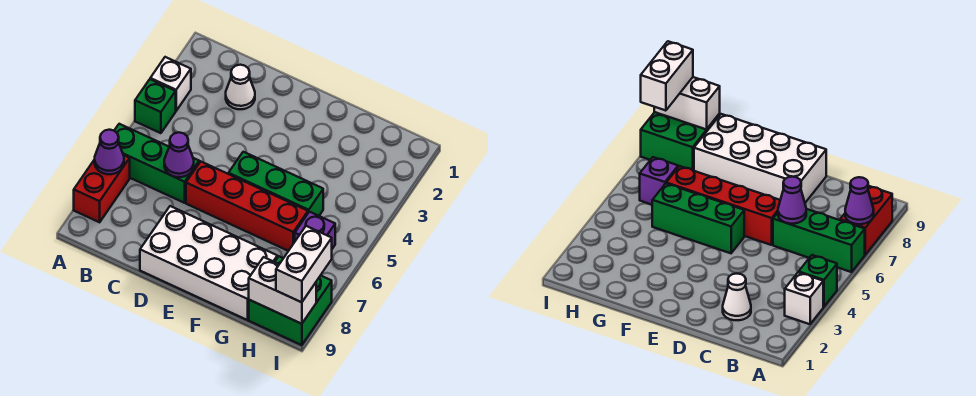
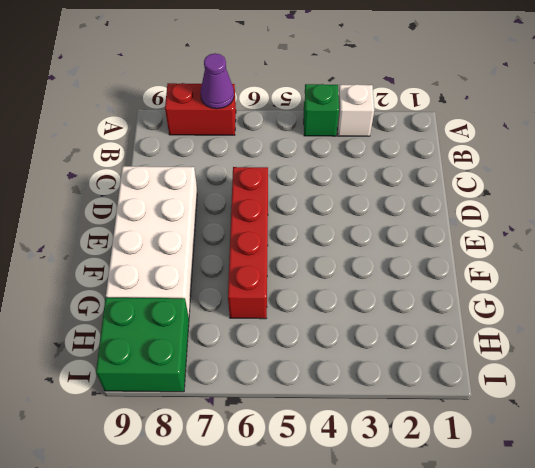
none -> green brick A6:C6 level 1
none -> white cone C2 level 1
none -> green brick E5:G5 level 1

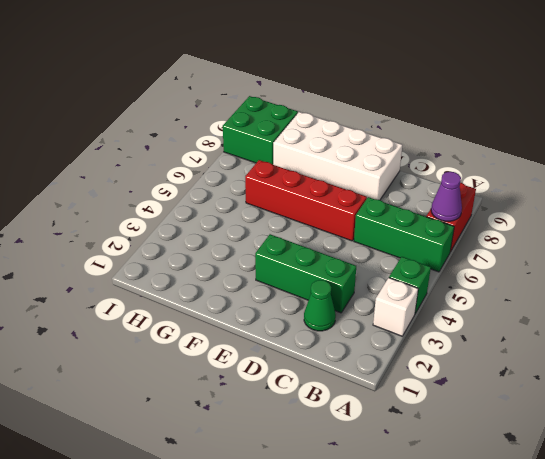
green cone C2 level 1 -> white cone C2 level 1
green brick C3:E3 level 1 -> green brick E5:G5 level 1
none -> purple brick H6 level 1
none -> purple cone C6 level 2
none -> white brick H9:I9 level 2

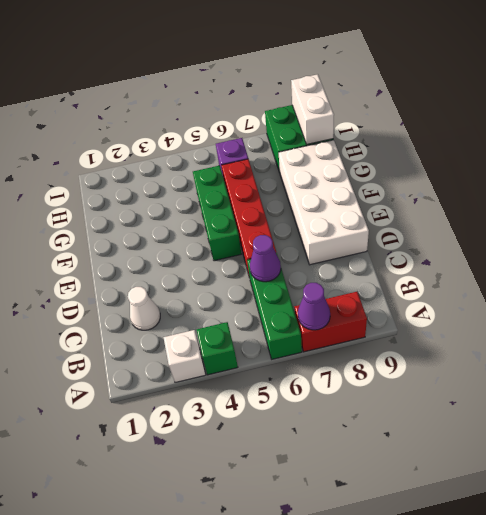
none -> white brick I8:I9 level 3

